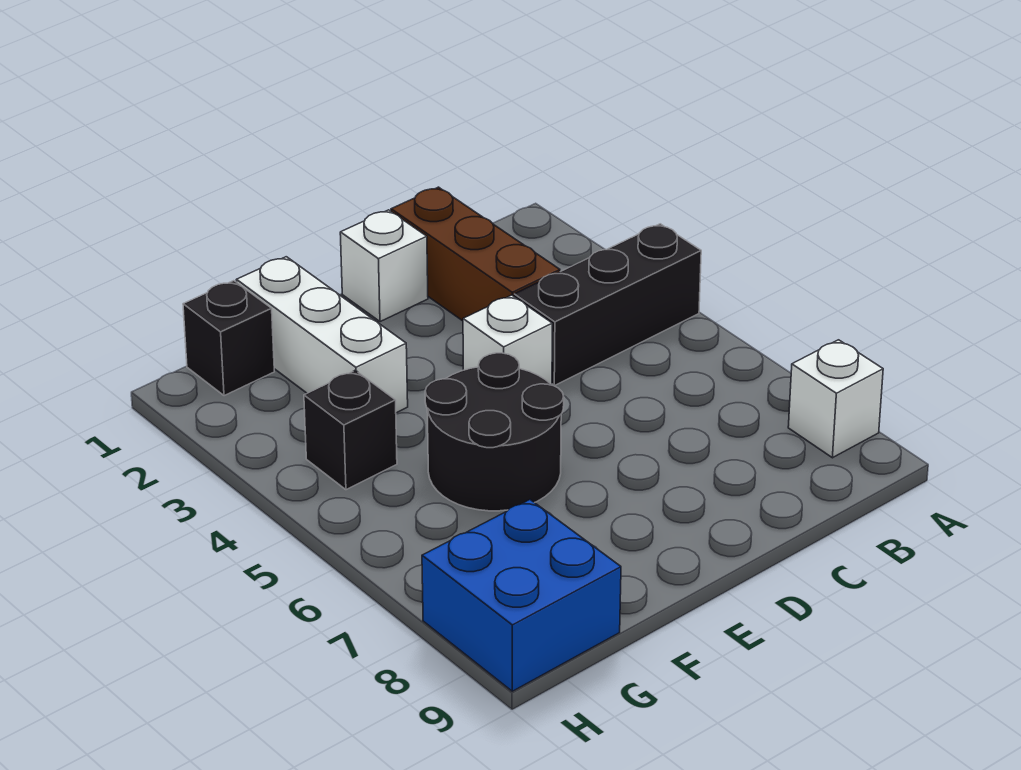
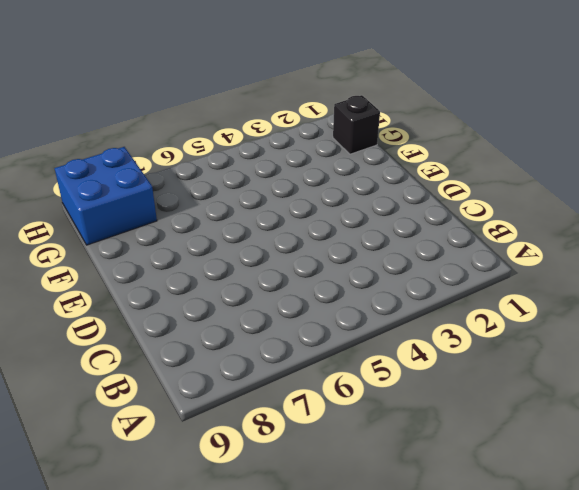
none -> black brick A4:C4 level 1
none -> white brick A8 level 1

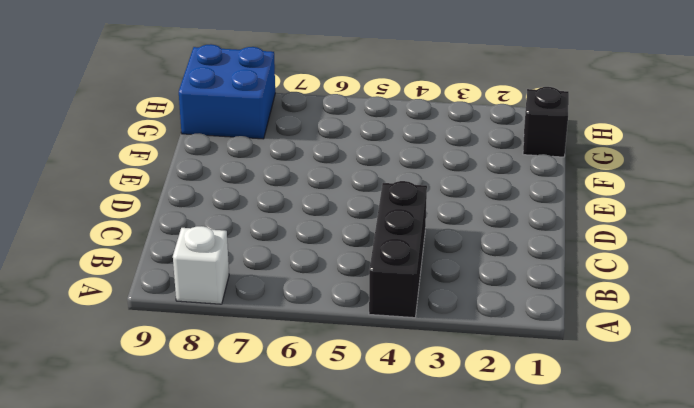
none -> brown brick C1:C3 level 1
none -> white brick D1 level 1

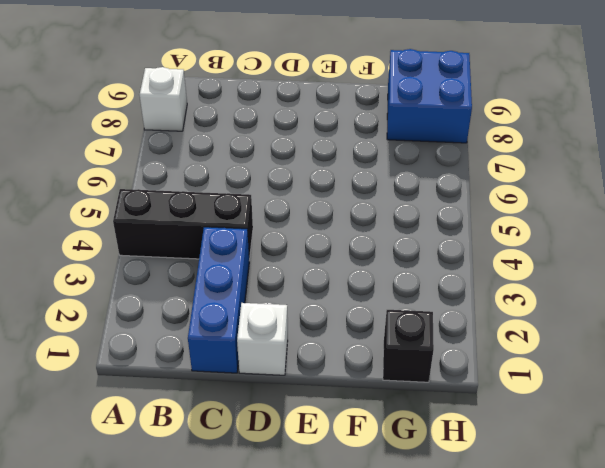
blue brick C1:C3 level 1 -> brown brick C1:C3 level 1
none -> white brick D4 level 1
none -> black round brick E5:F6 level 1

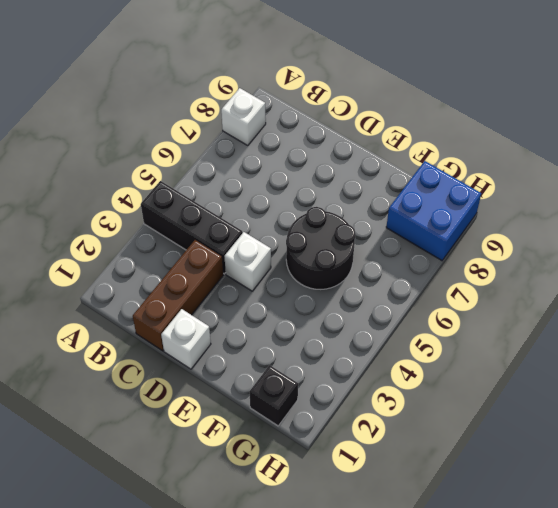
none -> white brick F1:F3 level 1
none -> black brick G4 level 1

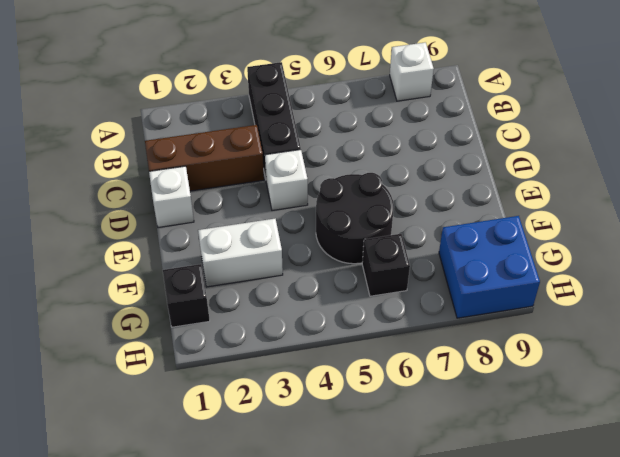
white brick F2:F3 level 1 -> white brick F1:F3 level 1
black brick G6 level 1 -> black brick G4 level 1

